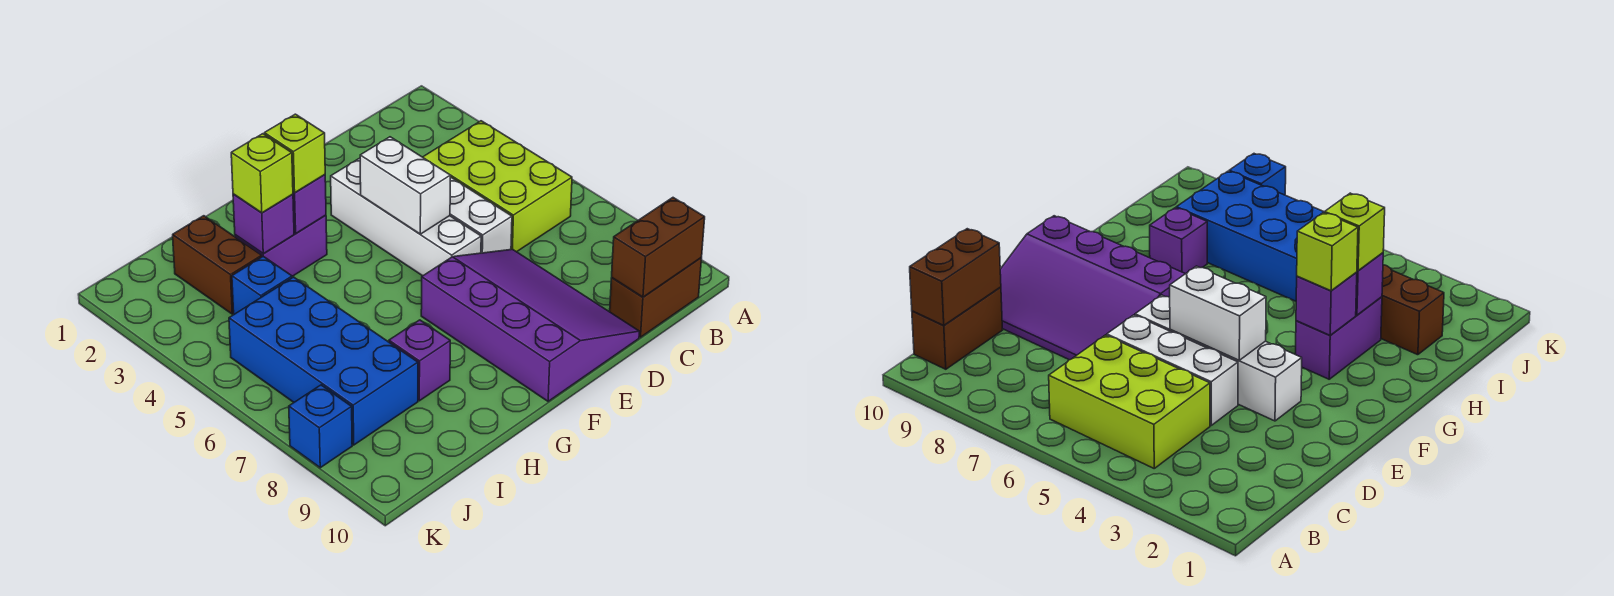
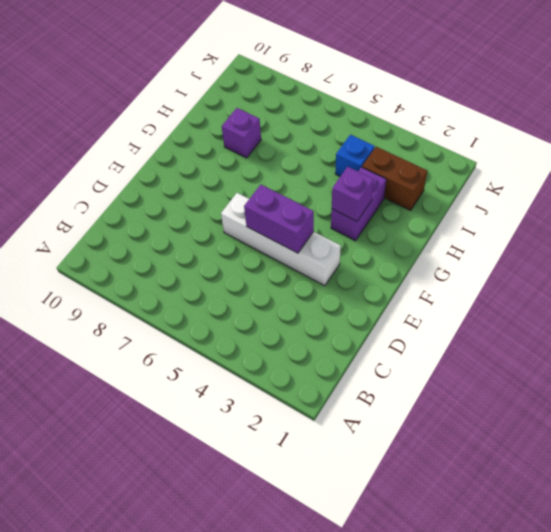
purple brick E4:E5 level 2 -> white brick E4:E5 level 2
none -> lime brick B4:C6 level 1
none -> brown brick B10:C10 level 1
none -> white brick D4:D6 level 1

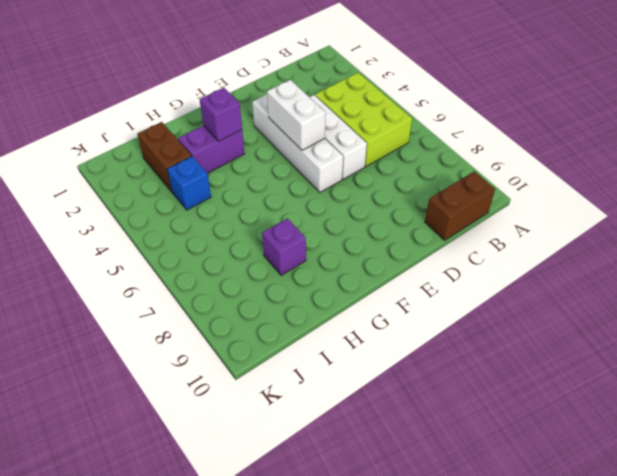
none -> purple slope D7:F10 level 1 top F
none -> blue brick I5:J8 level 1
none -> blue brick K8 level 1

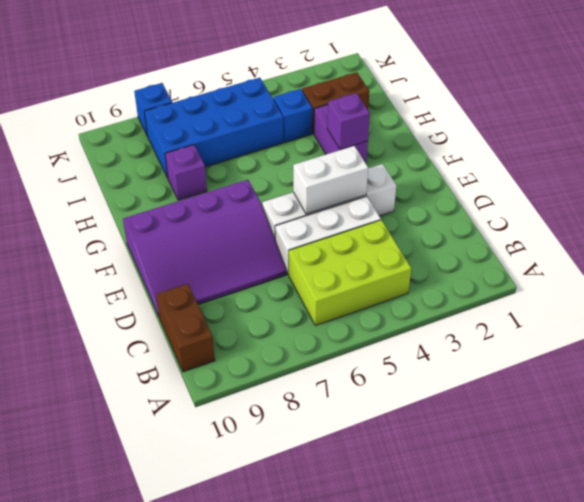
none -> brown brick B10:C10 level 2
none -> purple brick H3 level 2
none -> lime brick G3 level 3

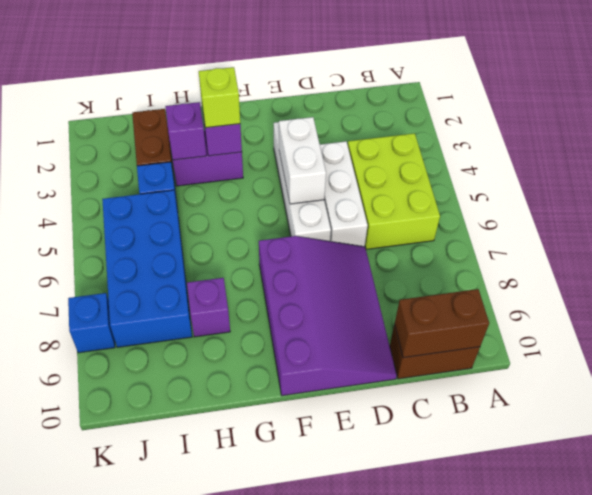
none -> lime brick H3 level 3

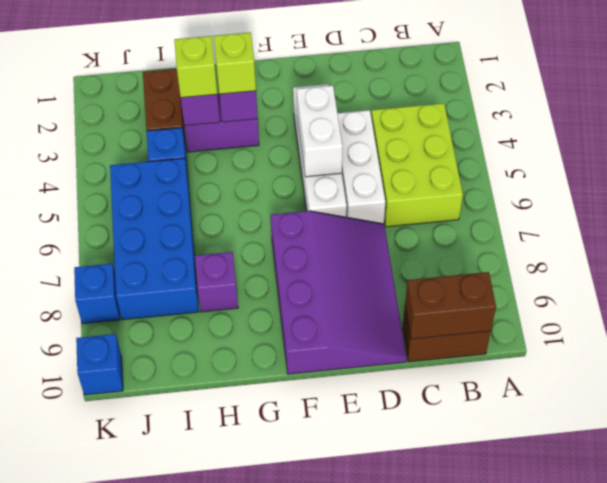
blue brick K10 level 1 -> none

